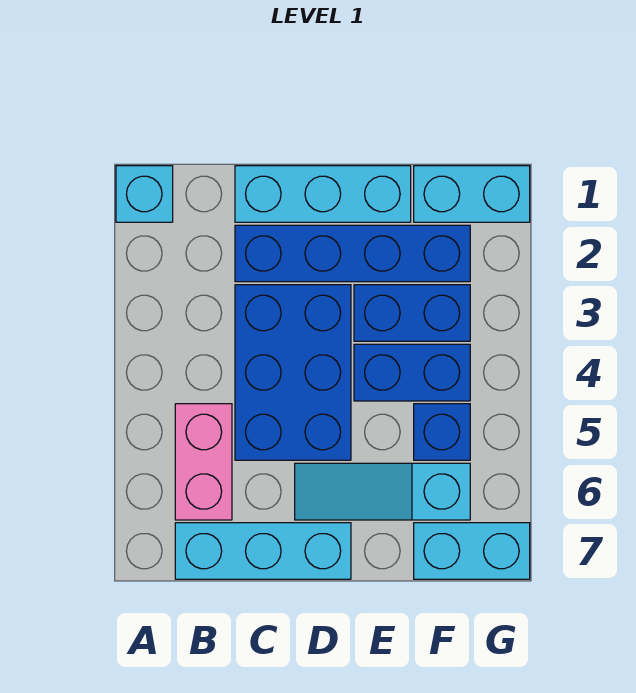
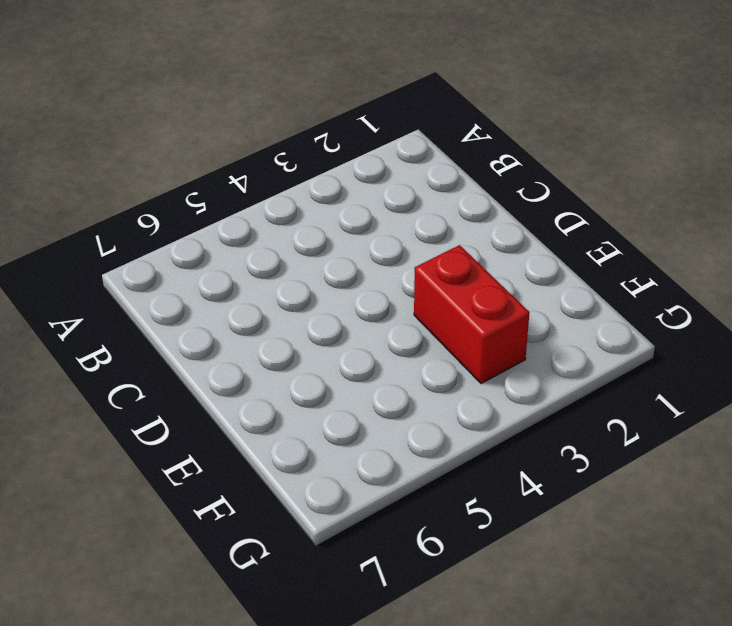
red brick E3:F3 level 1 -> blue brick E3:F3 level 1
none -> cyan brick A1 level 1
none -> pink brick B5:B6 level 1
none -> cyan brick B7:D7 level 1

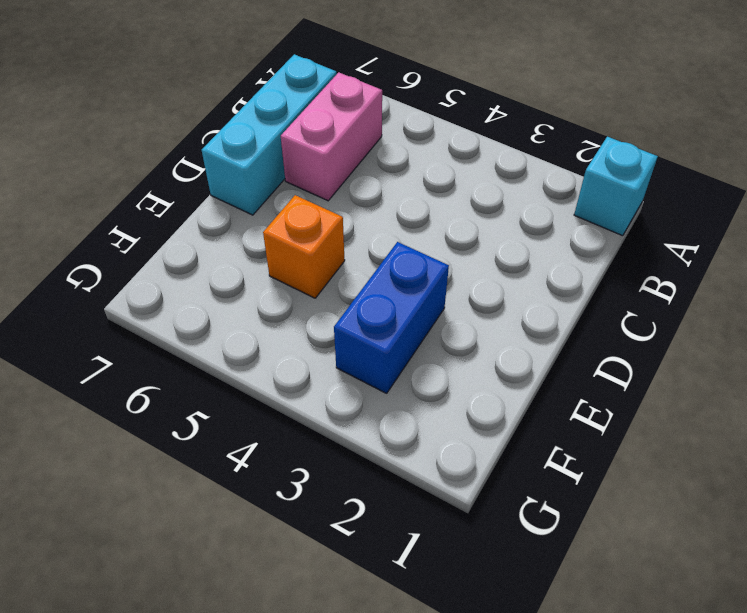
pink brick B6:C6 level 1 -> pink brick B5:B6 level 1
orange brick E5 level 1 -> none
none -> cyan brick C1:E1 level 1
none -> blue brick C2:F2 level 1
none -> blue brick C3:D5 level 1

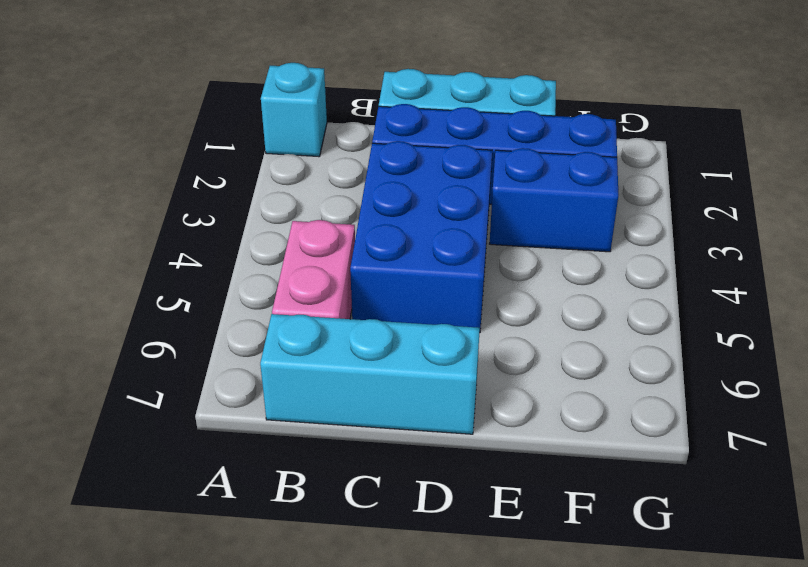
none -> cyan slope D6:F6 level 1 top F
none -> blue brick E4:F4 level 1
none -> cyan brick F1:G1 level 1

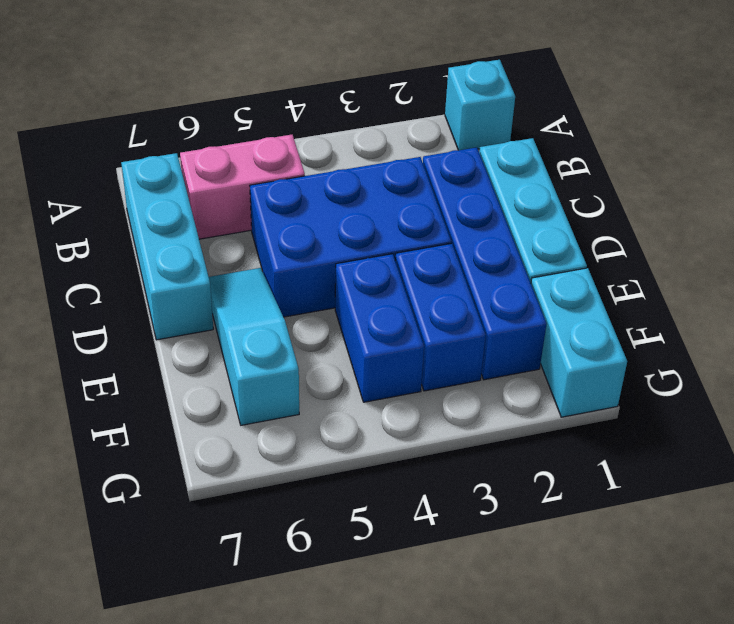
none -> blue brick F5 level 1
none -> cyan brick F7:G7 level 1

